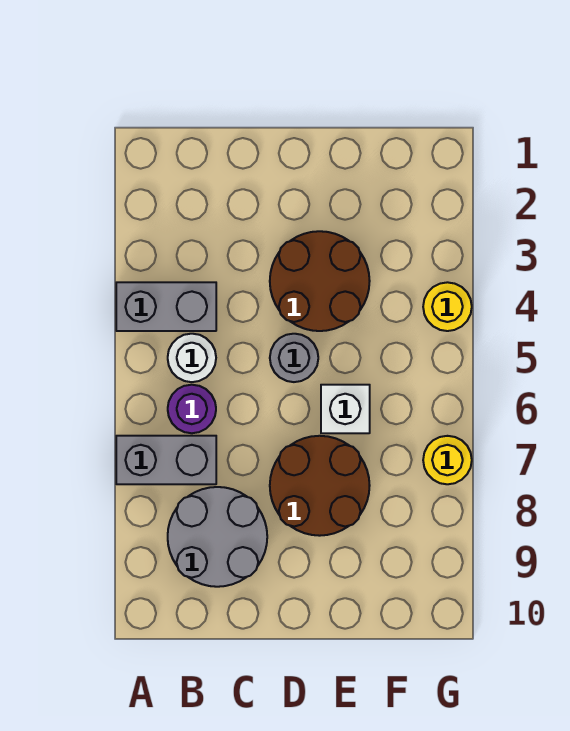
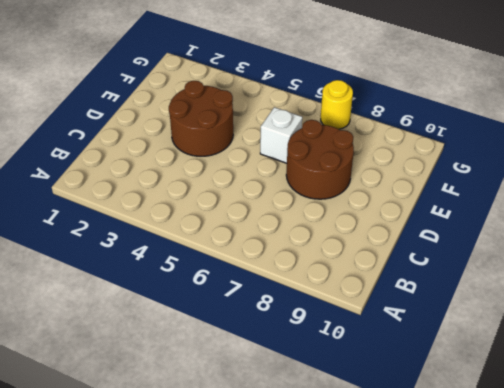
none -> grey brick A4:B4 level 1
none -> grey brick A7:B7 level 1

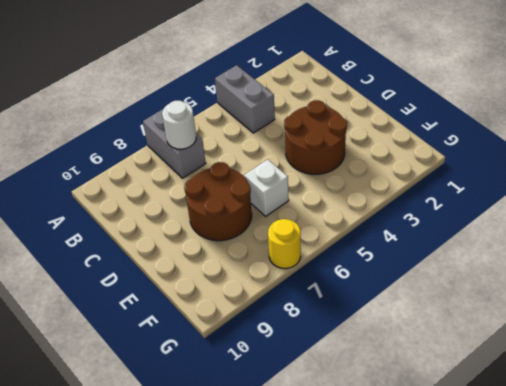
white round brick B7 level 2 -> white round brick B5 level 1
none -> purple round brick B6 level 1
none -> grey round brick B8:C9 level 1

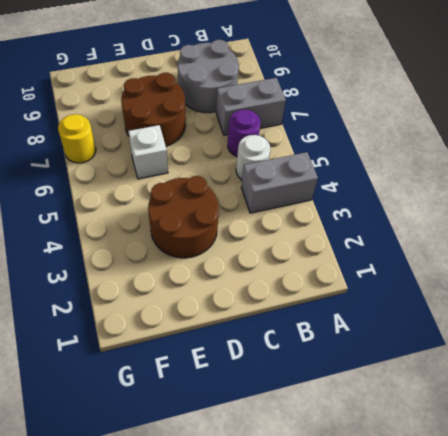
none -> grey round brick D5 level 1
none -> yellow round brick G4 level 1

